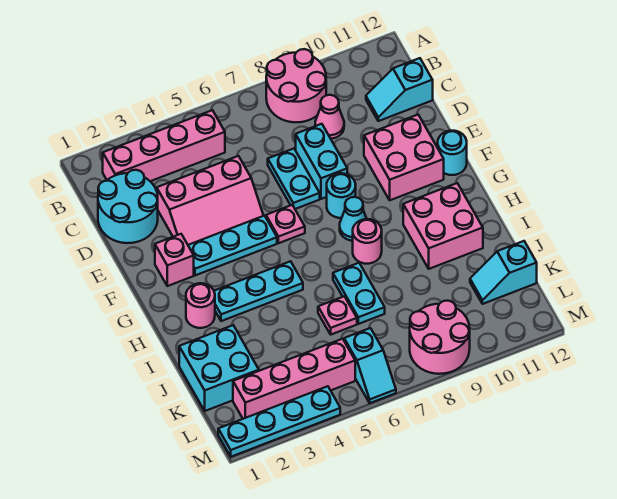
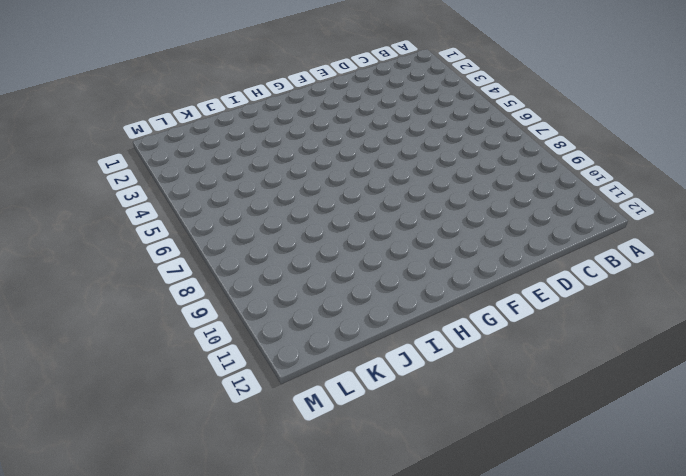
none -> pink round brick A8:B9 level 1
none -> pink brick B2:B5 level 1
none -> cyan round brick C1:D2 level 1

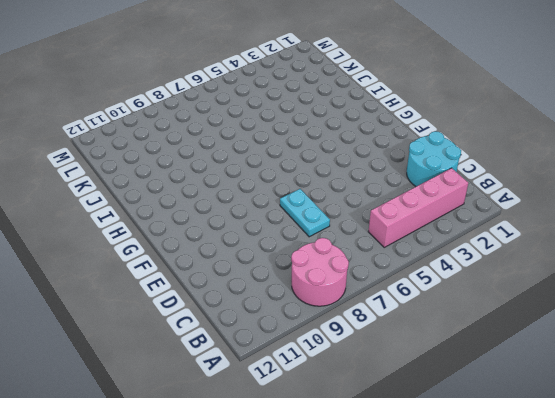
none -> pink cone C9 level 1
none -> cyan slope C11:C12 level 1 top 12
none -> pink slope D3:E5 level 1 top D

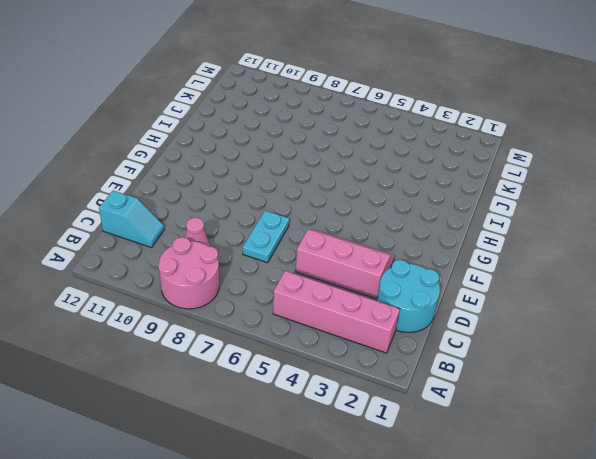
none -> cyan brick D8:E8 level 1
none -> pink brick E10:F11 level 1
none -> pink brick F2 level 1

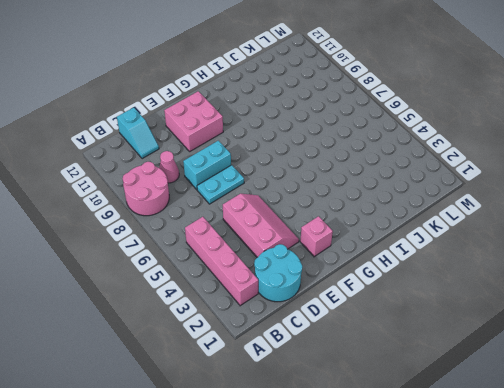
none -> cyan plate F3:F5 level 1
none -> pink plate F6 level 1
none -> cyan round brick F8 level 1

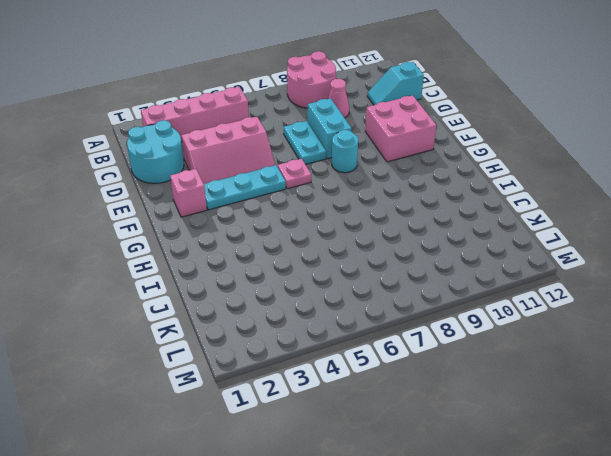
none -> cyan round brick F12 level 1
none -> cyan cone G8 level 1
none -> pink round brick H2 level 1

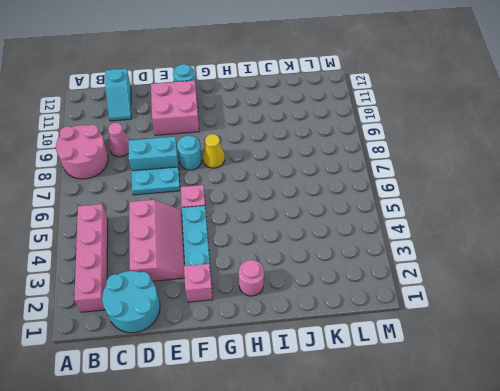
yellow cone G8 level 1 -> cyan cone G8 level 1
none -> cyan plate H3:H5 level 1
none -> pink round brick H8 level 1
none -> pink brick H10:I11 level 1

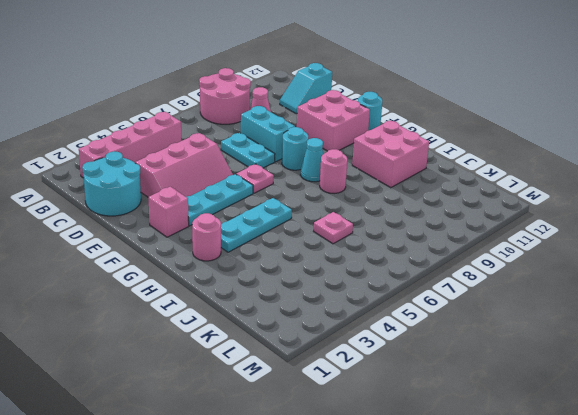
none -> cyan plate I7:J7 level 1
none -> cyan brick J1:K2 level 1
none -> cyan slope K11:K12 level 1 top 12

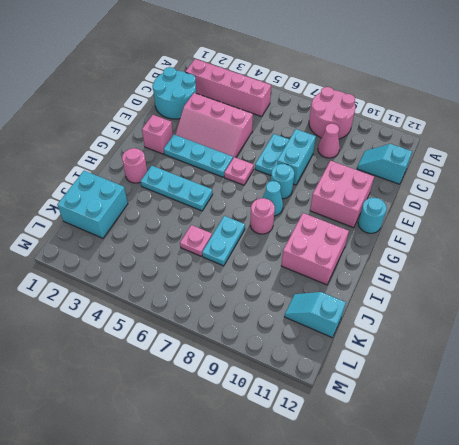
none -> pink brick L2:L5 level 1
none -> cyan slope L6:M6 level 1 top L
none -> pink round brick L8:M9 level 1

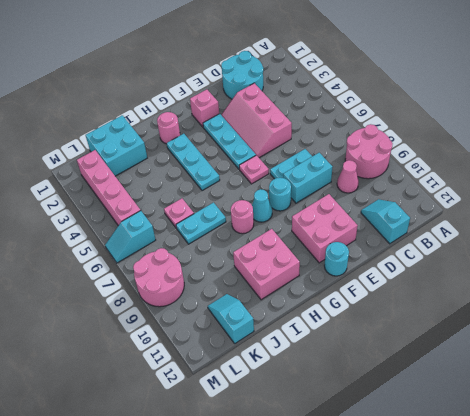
none -> pink brick B2:B5 level 1
none -> cyan plate M1:M4 level 1

